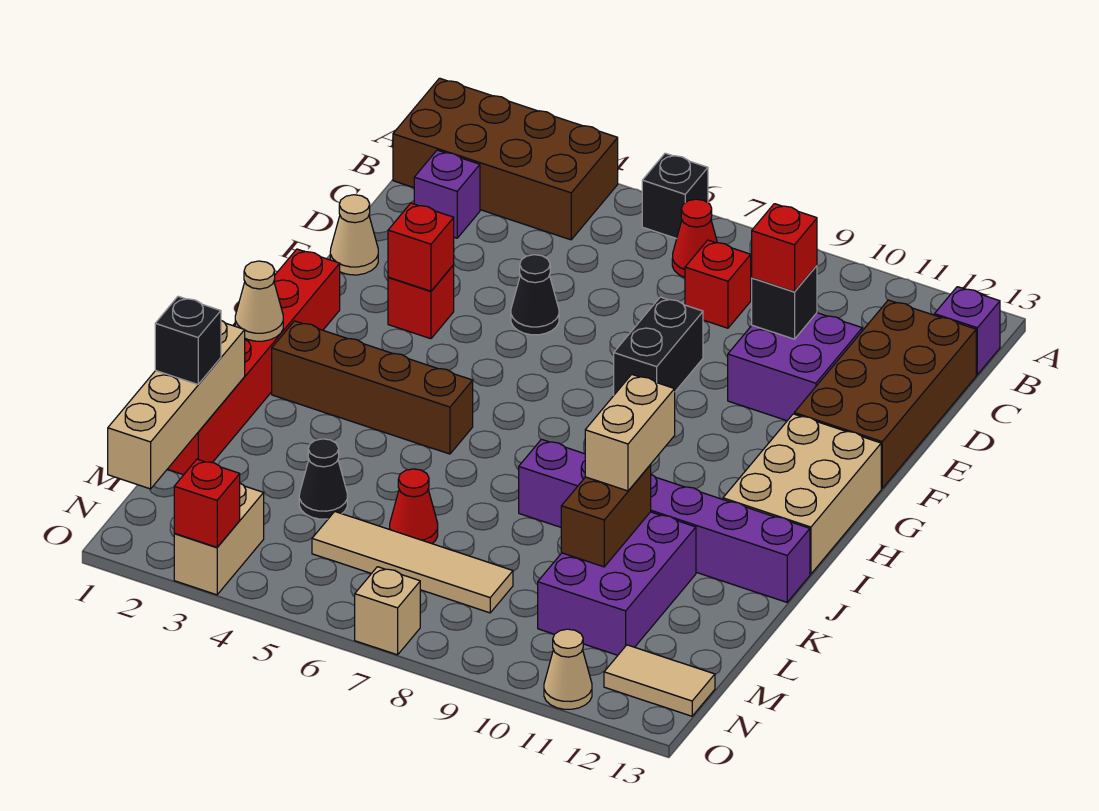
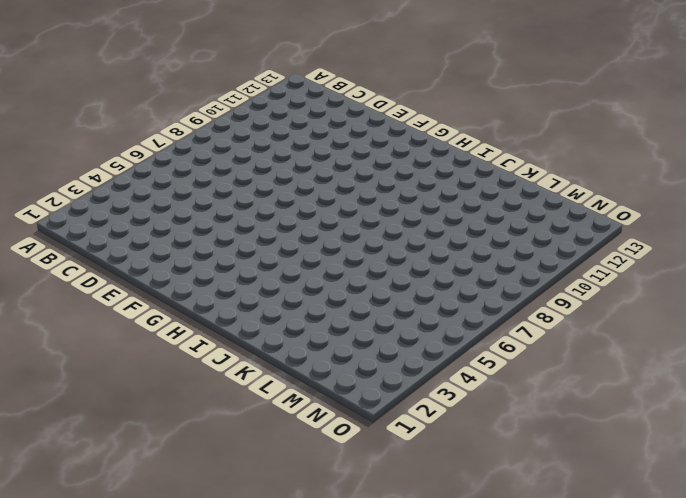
none -> brown brick A1:B4 level 1
none -> black brick A6 level 1
none -> red cone B7 level 1
none -> purple brick B13 level 1

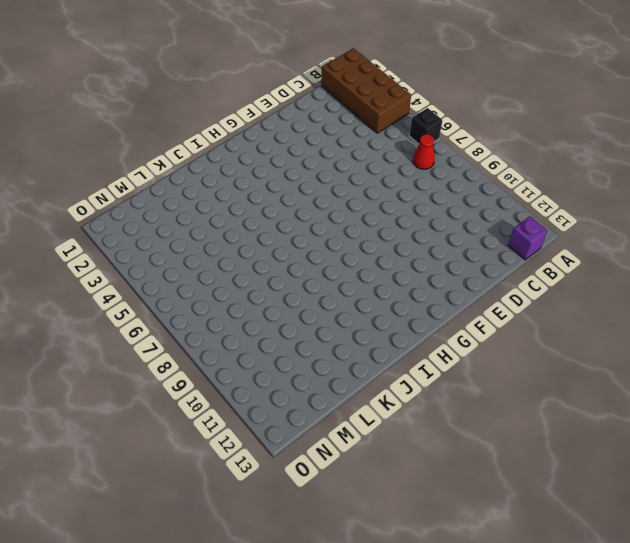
none -> purple brick C2 level 1
none -> red brick C8 level 1
none -> brown brick C12:F13 level 1
none -> purple brick D10:E11 level 1

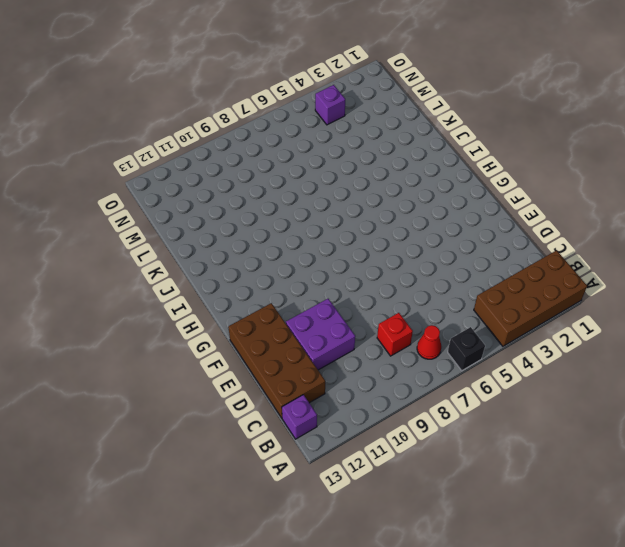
purple brick N4 level 1 -> purple brick C2 level 1
none -> tan cone E1 level 1
none -> black cone E5 level 1
none -> black brick E8:F8 level 1
none -> red brick F3 level 1

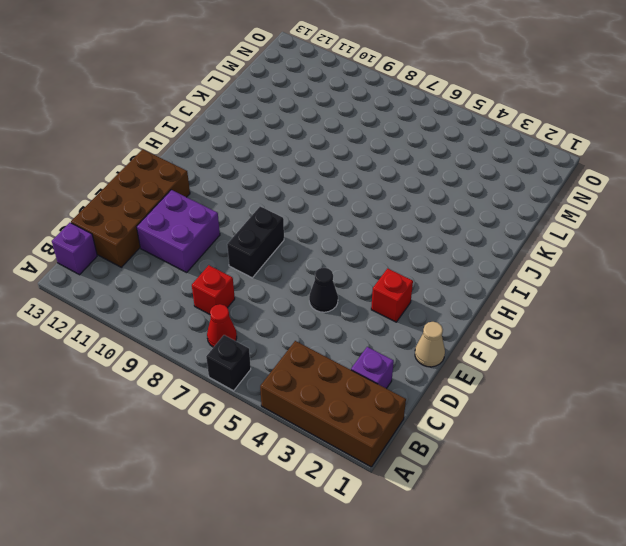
none -> red brick G1:L1 level 1
none -> tan brick G12:I13 level 1
none -> brown brick I2:I5 level 1
none -> purple brick J8:J13 level 1

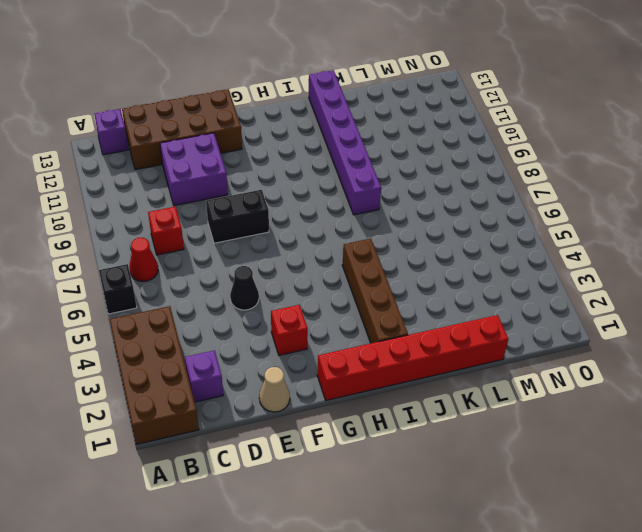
none -> tan brick G12:I13 level 1
none -> purple brick K10:M11 level 1
none -> black cone L4 level 1
none -> red cone L6 level 1

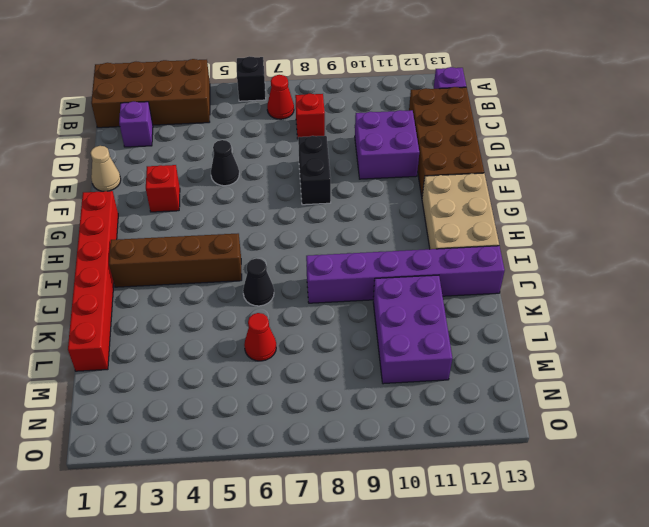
black cone J6 level 1 -> black cone L4 level 1
none -> tan tile M5:M8 level 1
none -> tan brick N3:O3 level 1
none -> tan tile N12:N13 level 1
none -> tan brick O7 level 1

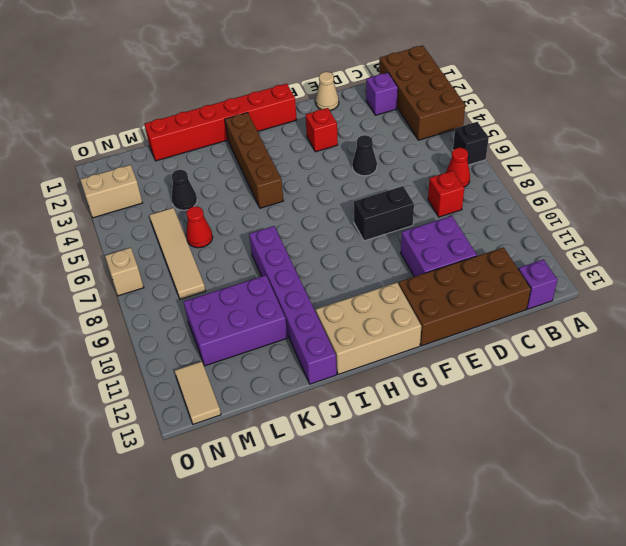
none -> tan cone O11 level 1
none -> black brick D10 level 2
none -> red brick F3 level 2
none -> tan cone I1 level 2

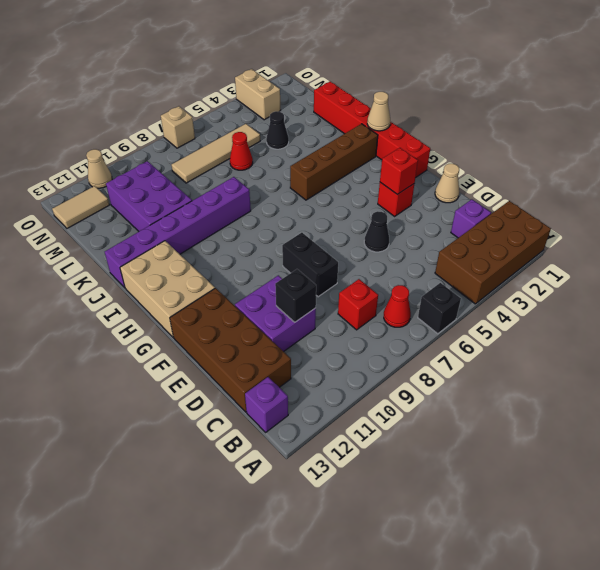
none -> tan brick K1:N1 level 2
none -> brown brick K10:L10 level 2
none -> red brick O3 level 2
none -> red brick D10 level 3

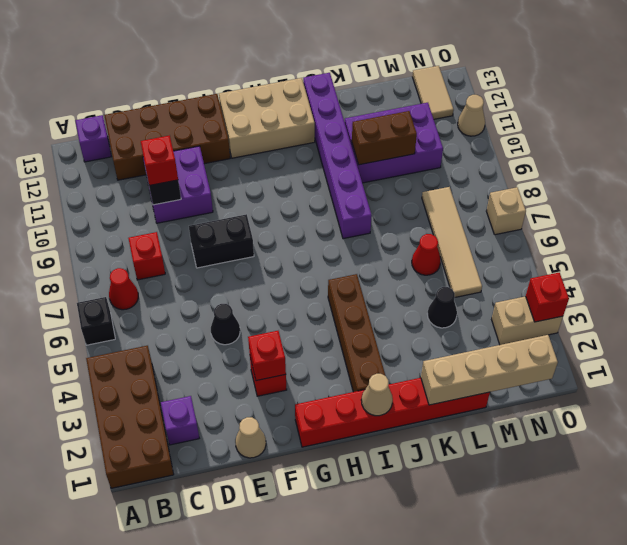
none -> tan brick J10:K10 level 3
none -> black brick L1 level 3

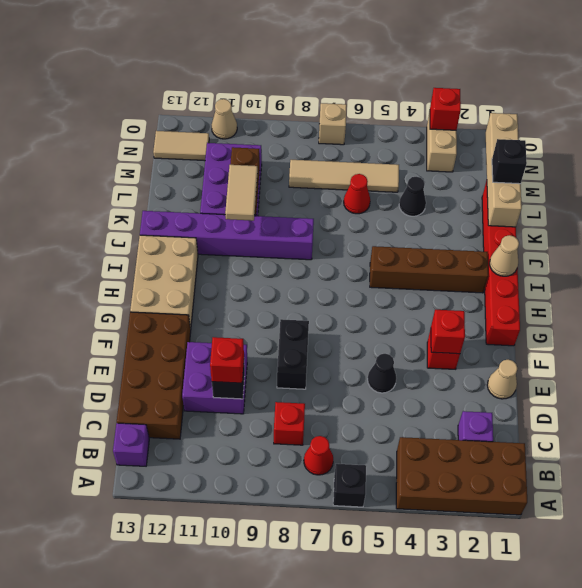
tan tile J10:K10 level 3 -> tan brick J10:K10 level 3

